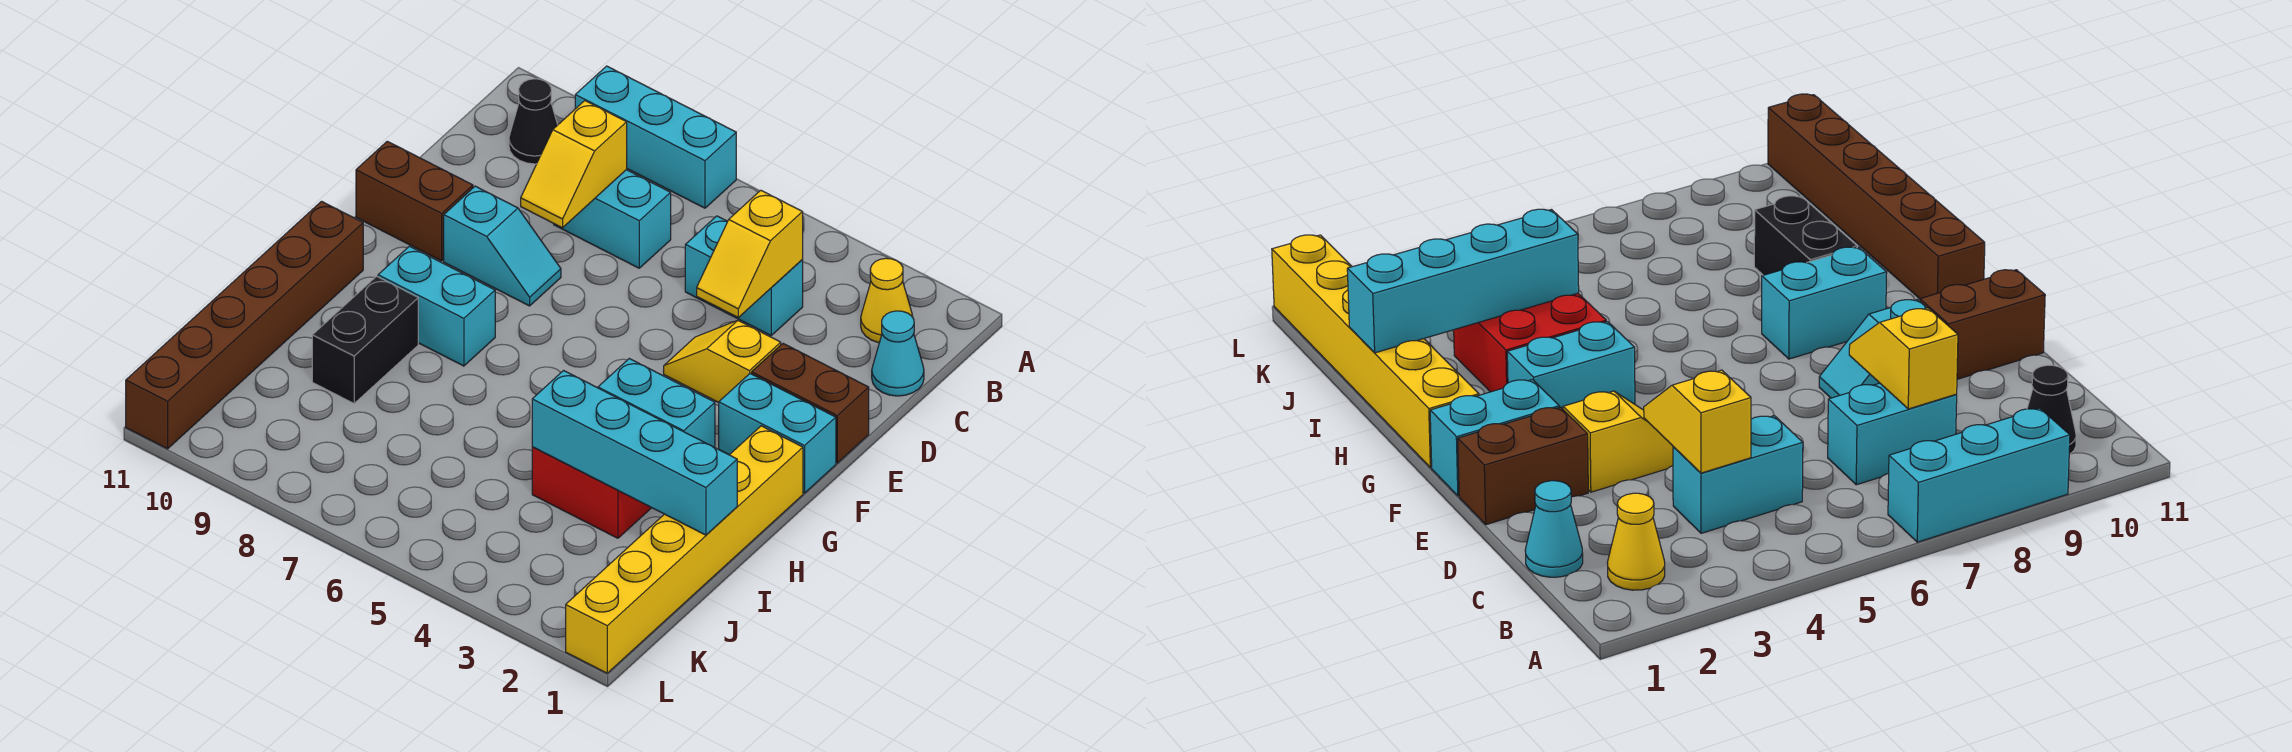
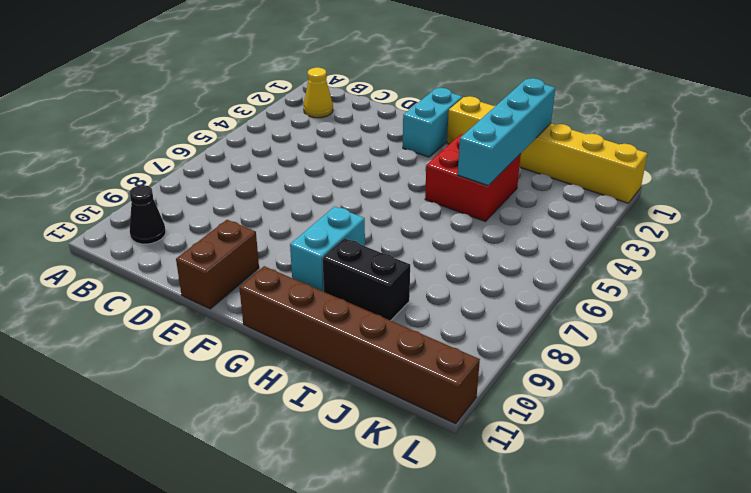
none -> cyan brick A7:A9 level 1
none -> cyan cone C1 level 1
none -> cyan brick C4:C5 level 1

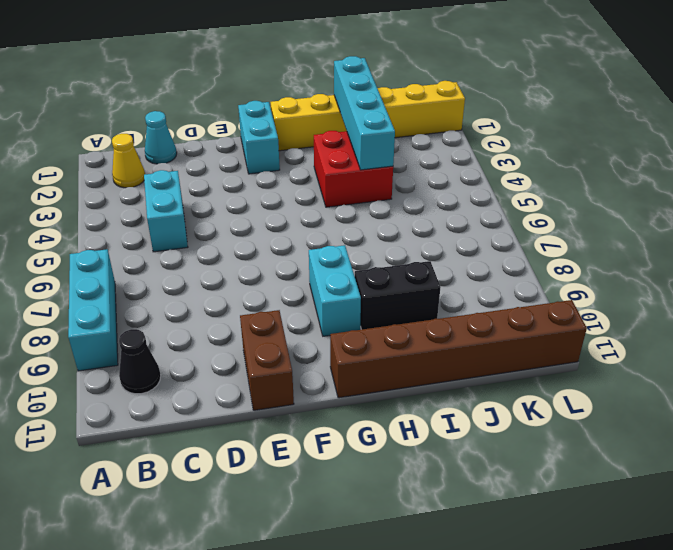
none -> cyan brick C7:C8 level 1
none -> brown brick E1:E2 level 1
none -> yellow slope E3:E4 level 1 top 3

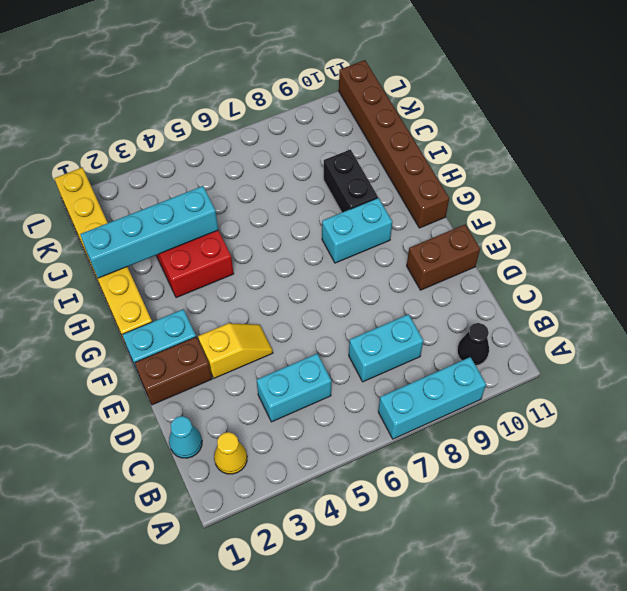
none -> cyan slope E8:E9 level 1 top 9
none -> cyan brick G3:G4 level 1
none -> yellow slope C4:D4 level 2 top C

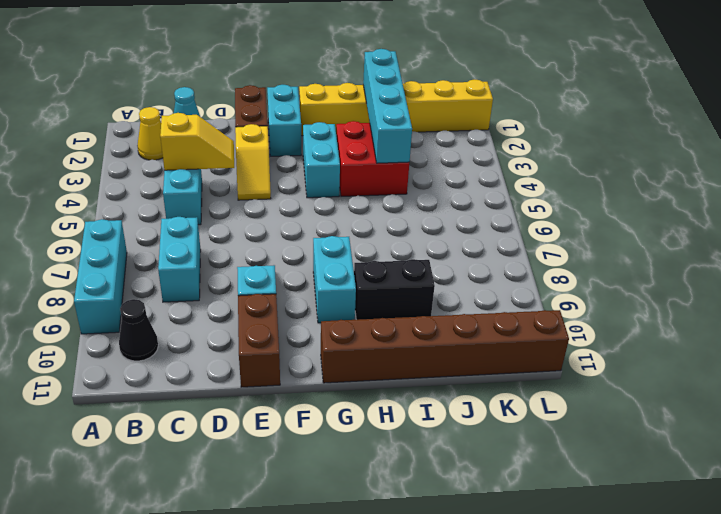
none -> yellow slope C8:D8 level 2 top C

